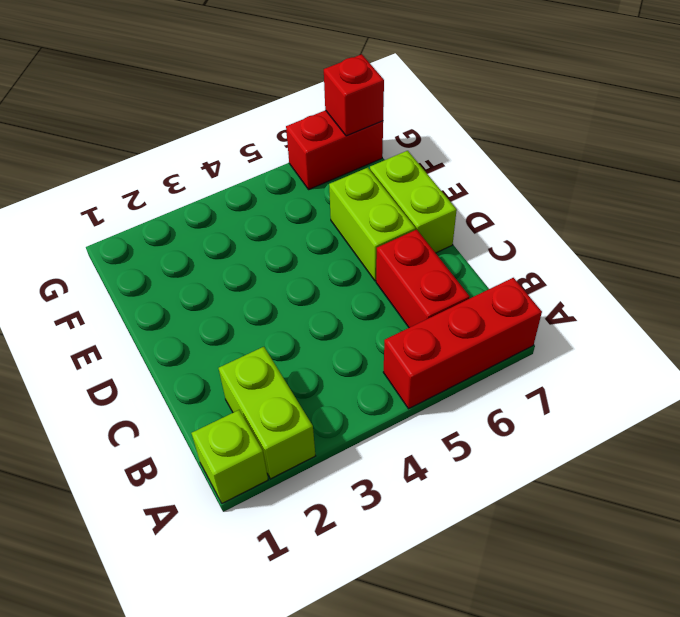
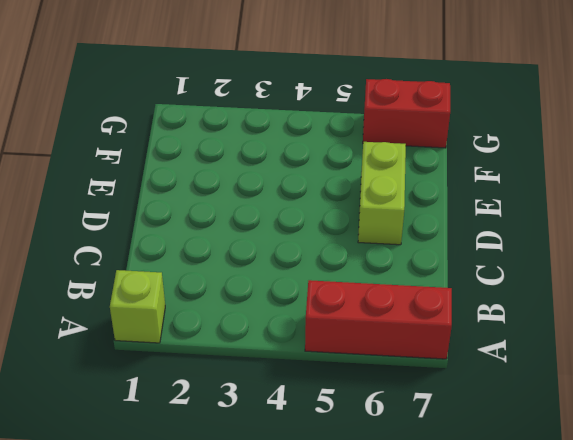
none -> lime brick A2:B2 level 1
none -> red brick B6:C6 level 1

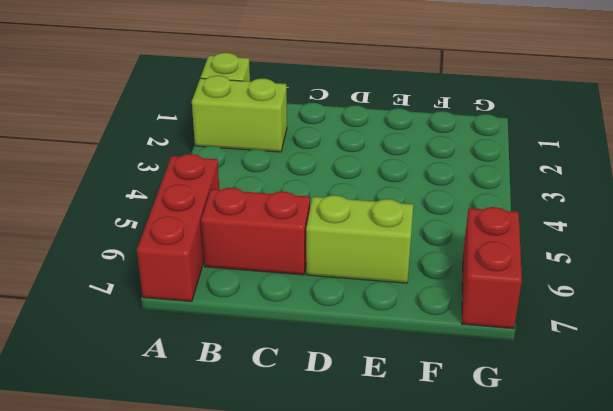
none -> lime brick D7:E7 level 1
none -> red brick G7 level 2

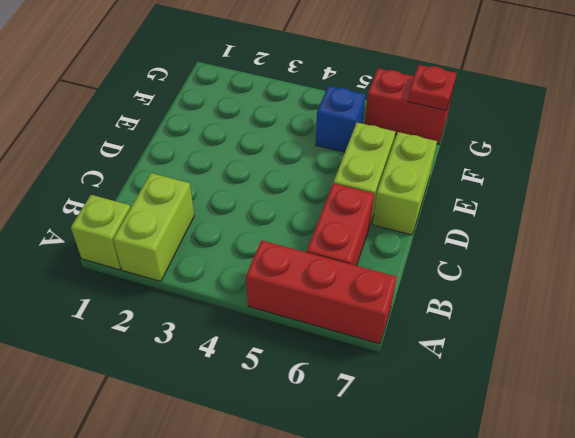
blue brick F5 level 1 -> none
red plate G7 level 2 -> red brick G7 level 2

